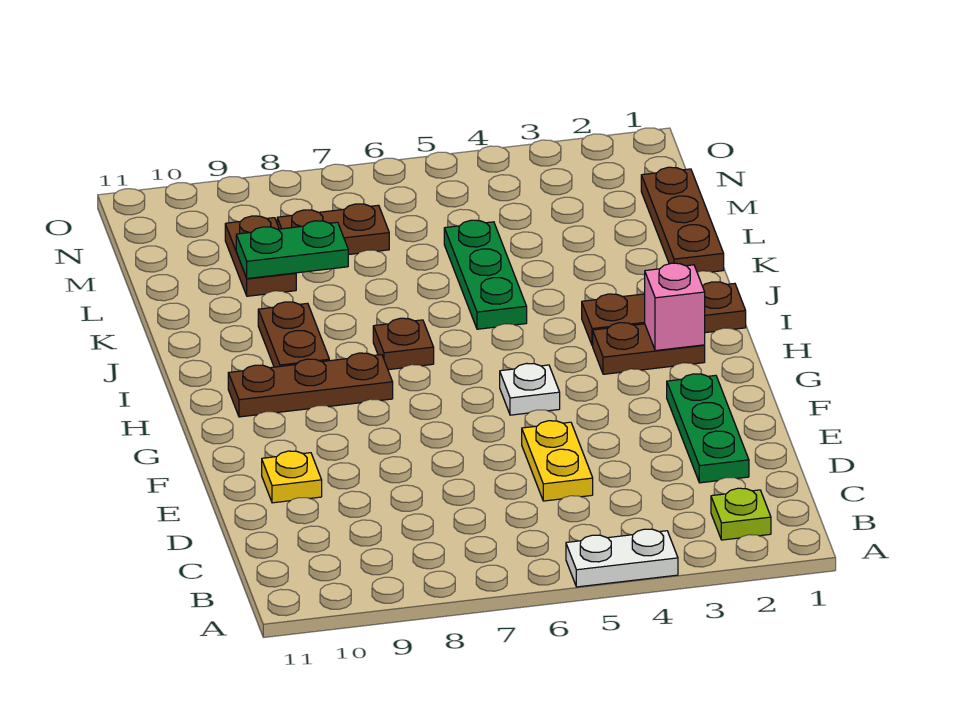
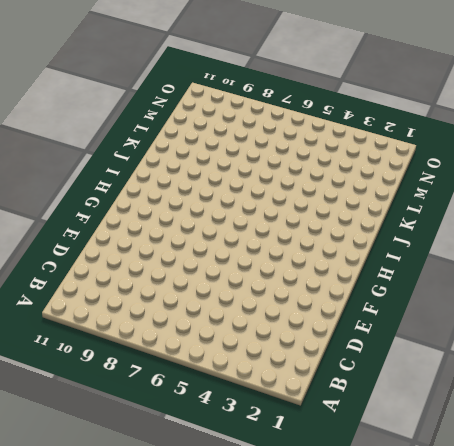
none -> white plate A4:A5 level 1
none -> lime plate B2 level 1
none -> green plate D2:F2 level 1

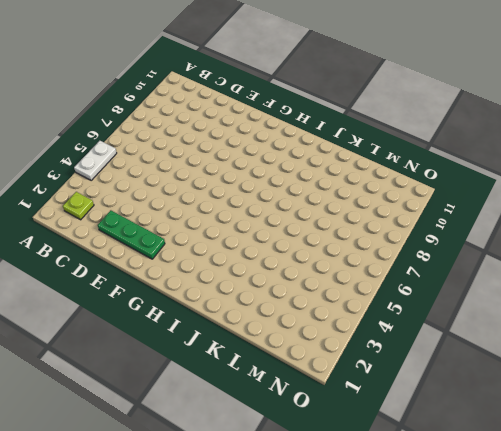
none -> yellow plate D5:E5 level 1
none -> yellow plate E10 level 1
none -> white plate G5 level 1

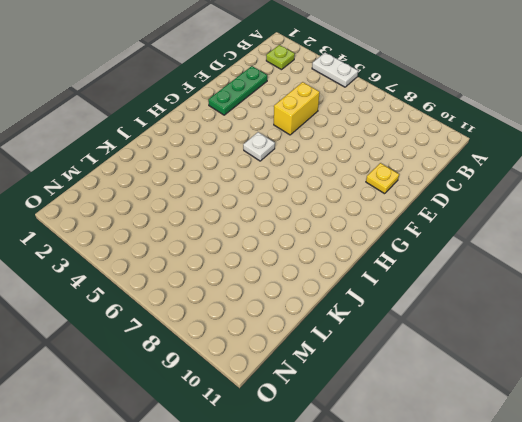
yellow brick D5:E5 level 1 -> yellow plate D5:E5 level 1
none -> brown plate H2:H3 level 1
none -> brown plate H8:H10 level 1
none -> brown plate I1:I3 level 1

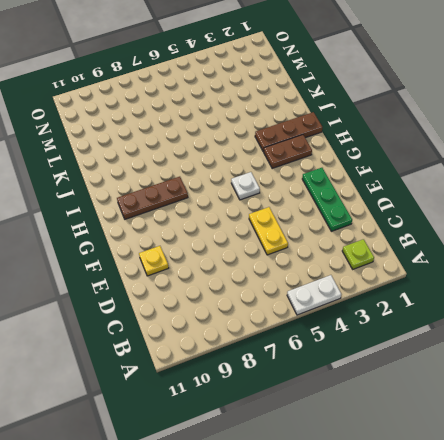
none -> brown plate I7 level 1
none -> brown plate I9:J9 level 1
none -> green plate J5:L5 level 1

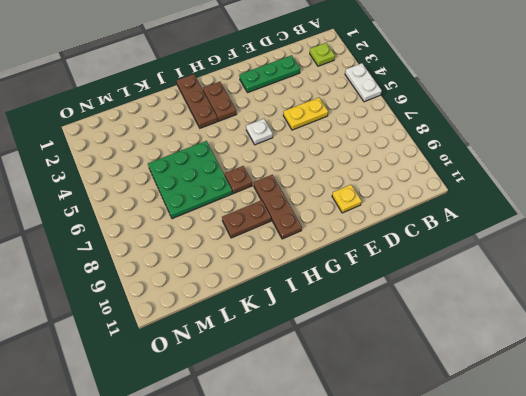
green plate J5:L7 level 1 -> green plate J5:L5 level 1
none -> brown plate K1:M1 level 1
none -> brown plate L9:M9 level 1
none -> brown plate M7:M8 level 1

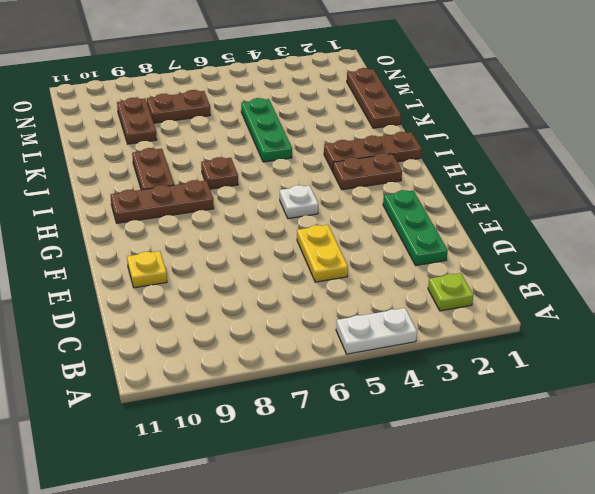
none -> pink brick H2 level 2
none -> green plate L8:L9 level 2

